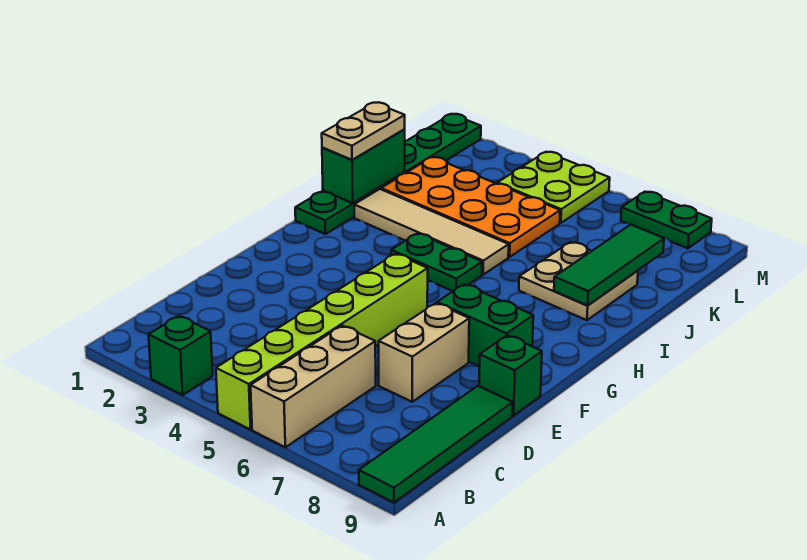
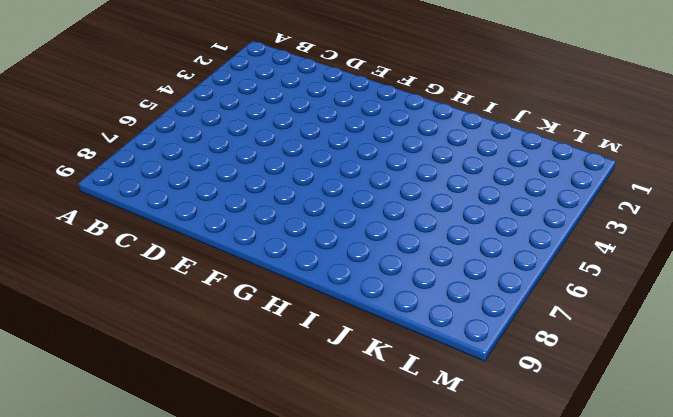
none -> green brick A3 level 1
none -> lime brick A5:F5 level 1
none -> tan brick A6:C6 level 1

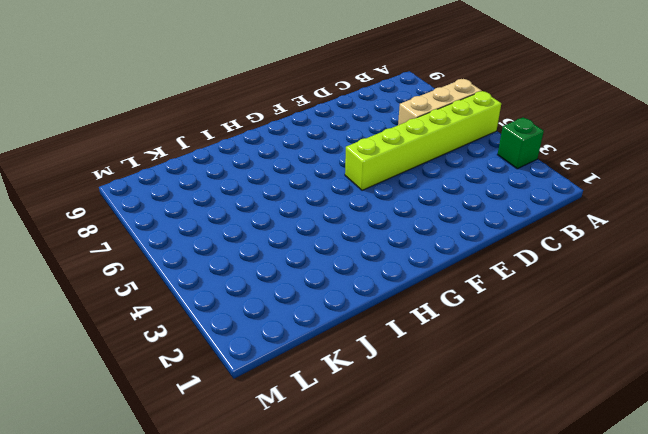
none -> green tile A9:D9 level 1
none -> tan brick D7:E7 level 1
none -> green brick E9 level 1

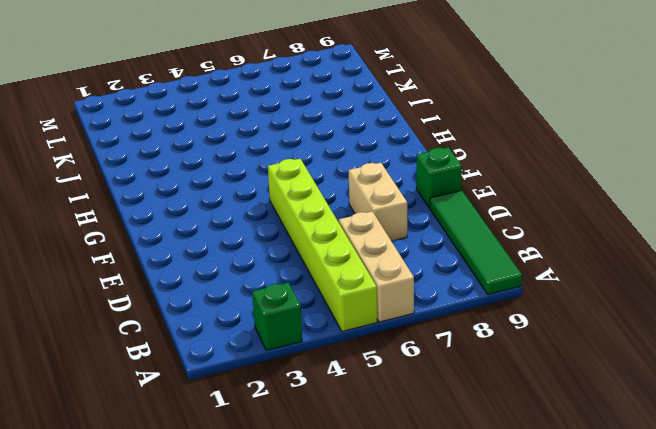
none -> green brick F7:F8 level 1
none -> green plate H1:M1 level 1
none -> green plate H4:H5 level 1

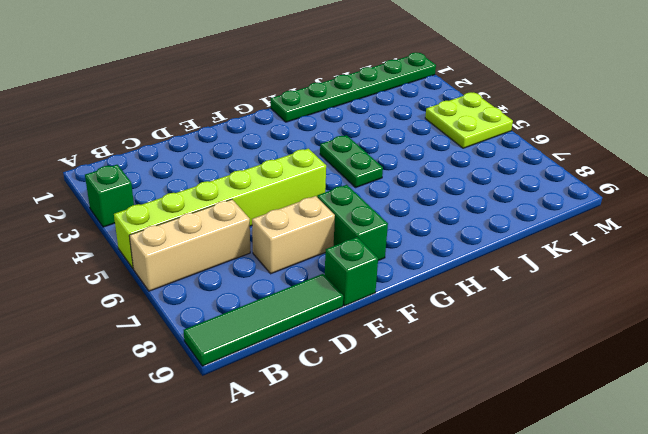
none -> tan tile I2:I5 level 1
none -> tan plate I7:J8 level 1
none -> orange plate J2:K5 level 1

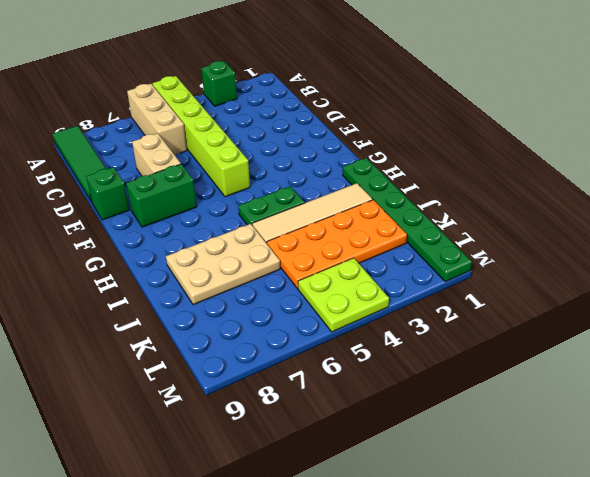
tan plate I6:J8 level 1 -> tan plate I7:J8 level 1
none -> green plate M7:M8 level 1
none -> green brick I1:J1 level 2
none -> green tile I8:K8 level 2

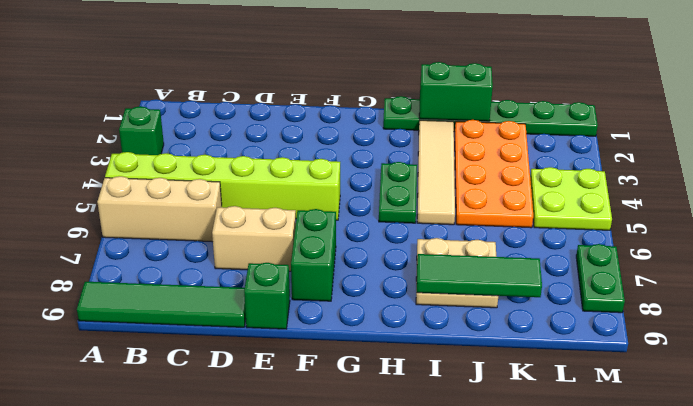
none -> tan plate I1:J1 level 3

